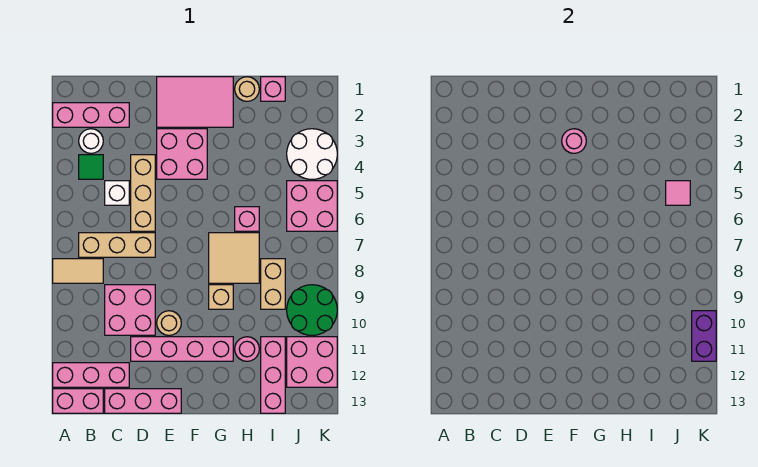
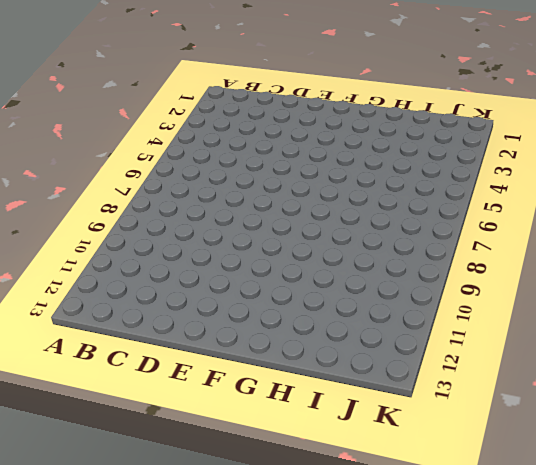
none -> pink brick A2:C2 level 1
none -> tan tile A8:B8 level 1
none -> pink brick A12:C12 level 1
none -> pink brick A13:B13 level 1

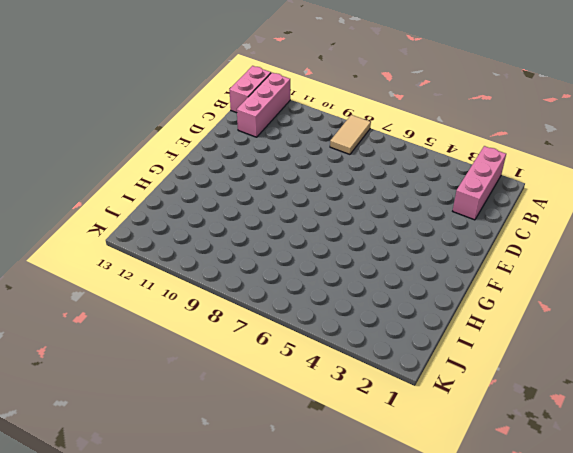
none -> white round brick B3 level 1
none -> green tile B4 level 1
none -> tan brick B7:D7 level 1
none -> white brick C5 level 1

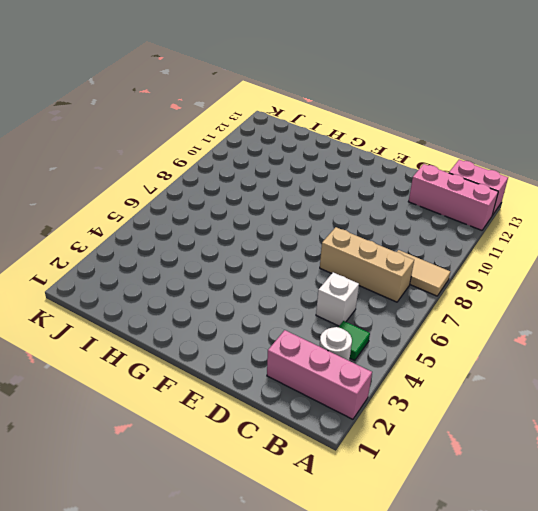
none -> pink brick C9:D10 level 1
none -> pink brick C13:E13 level 1
none -> tan brick D4:D6 level 1
none -> pink brick D11:G11 level 1

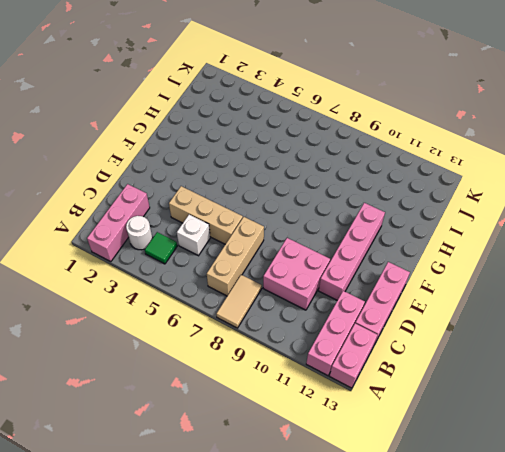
none -> pink tile E1:G2 level 1
none -> pink brick E3:F4 level 1
none -> tan round brick E10 level 1
none -> tan tile G7:H8 level 1

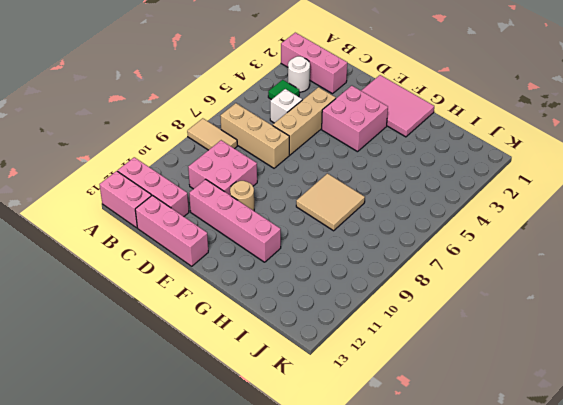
none -> tan brick G9 level 1
none -> tan round brick H1 level 1
none -> pink brick H6 level 1
none -> pink round brick H11 level 1

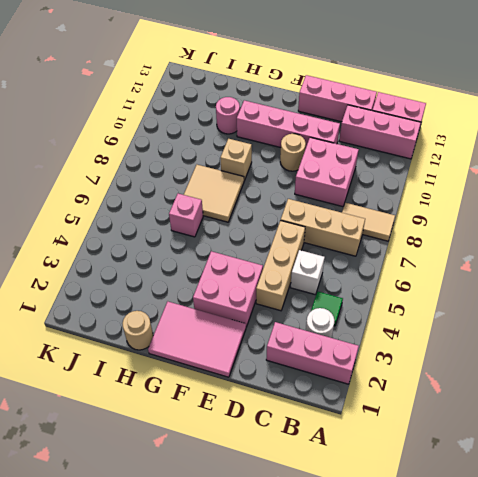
none -> pink brick I1 level 1
none -> tan brick I8:I9 level 1
none -> pink brick I11:I13 level 1
none -> white round brick J3:K4 level 1

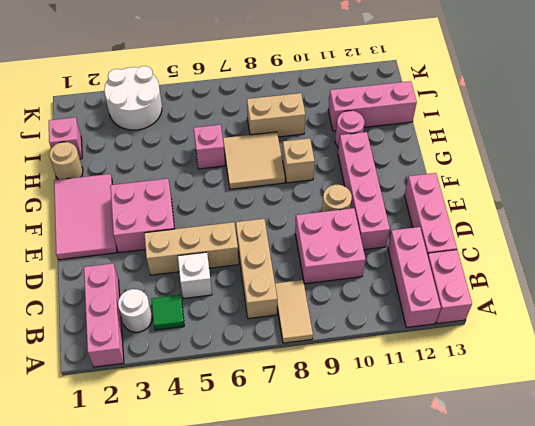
none -> pink brick J5:K6 level 1
none -> green round brick J9:K10 level 1
none -> pink brick J11:K12 level 1
none -> pink round brick F3 level 2

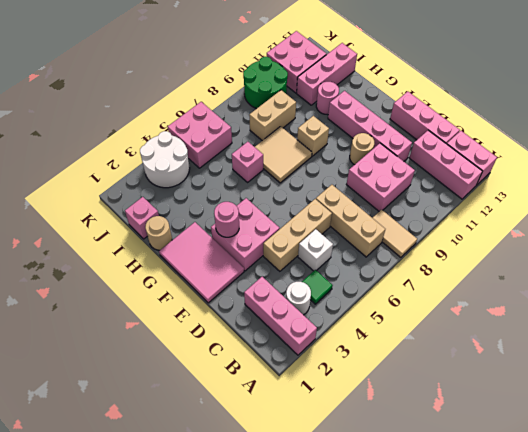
none -> pink tile J5 level 2
none -> purple brick K10:K11 level 2

